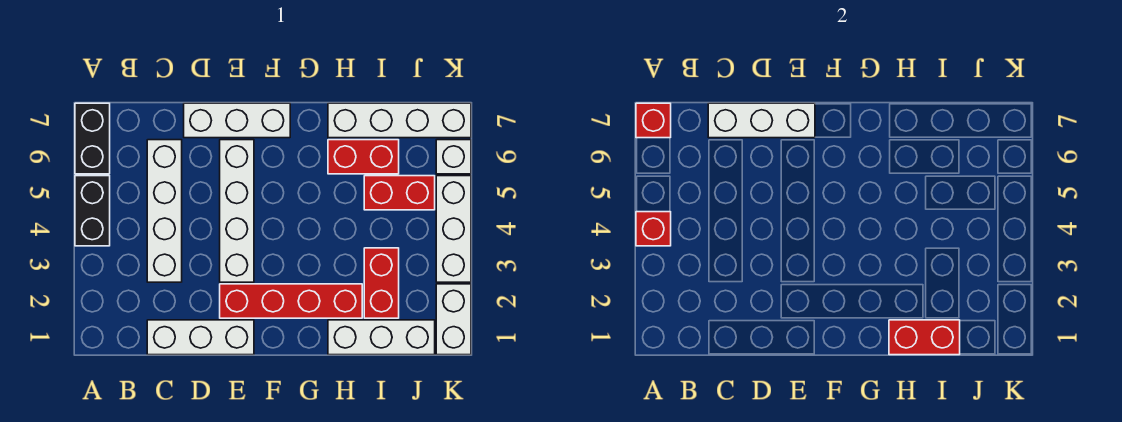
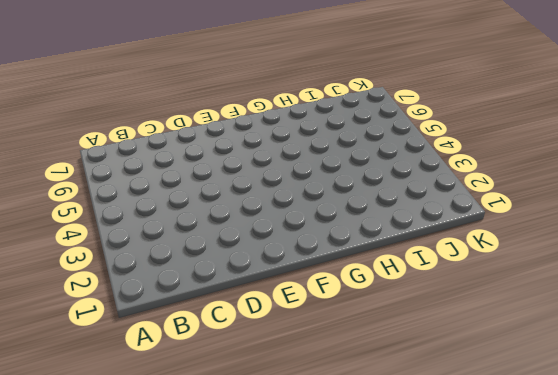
none -> black brick A4:A5 level 1
none -> black brick A6:A7 level 1
none -> white brick C1:E1 level 1

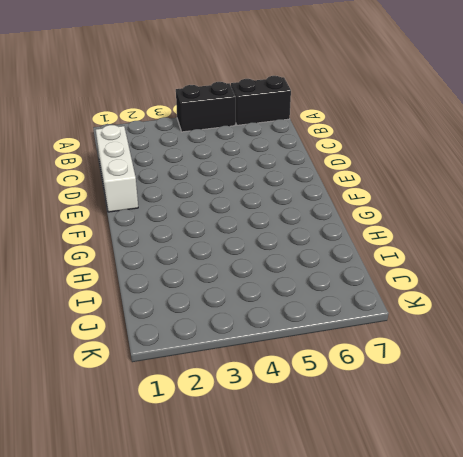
none -> white brick C3:C6 level 1
none -> white brick D7:F7 level 1
none -> red brick E2:H2 level 1

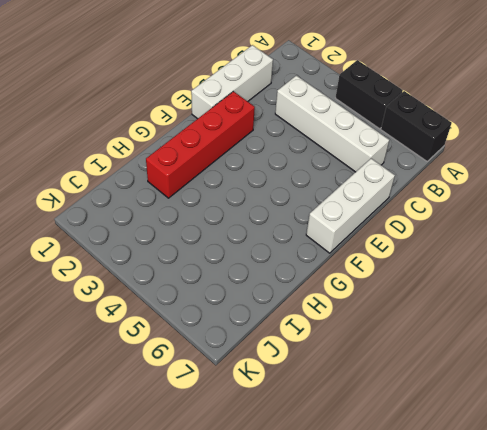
none -> white brick E3:E6 level 1
none -> white brick H1:J1 level 1
none -> red brick H6:I6 level 1

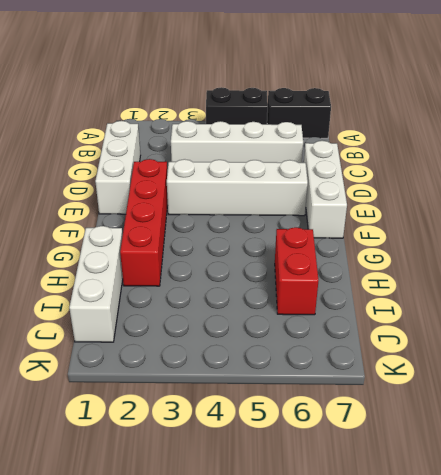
none -> white brick H7:K7 level 1
none -> red brick I2:I3 level 1
none -> red brick I5:J5 level 1

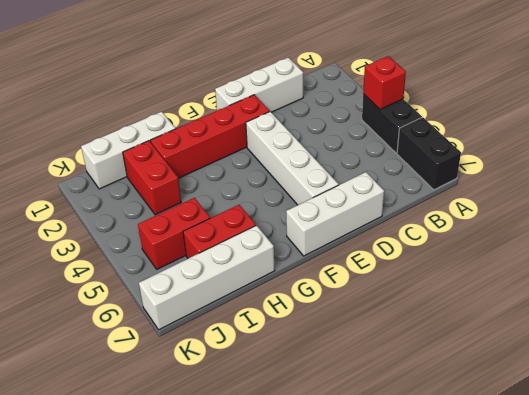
none -> white brick C3:C6 level 1
none -> white brick K1:K2 level 1
none -> white brick K3:K5 level 1

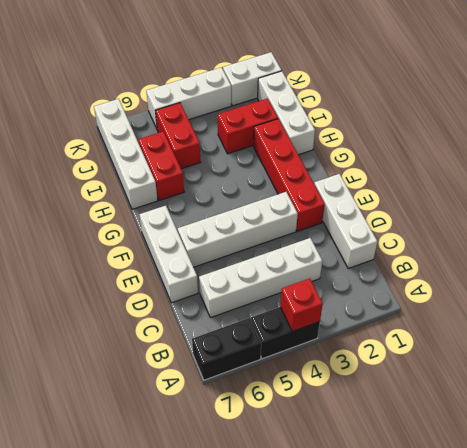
none -> white brick K6 level 1
none -> red brick A7 level 2
none -> white brick C7:E7 level 2

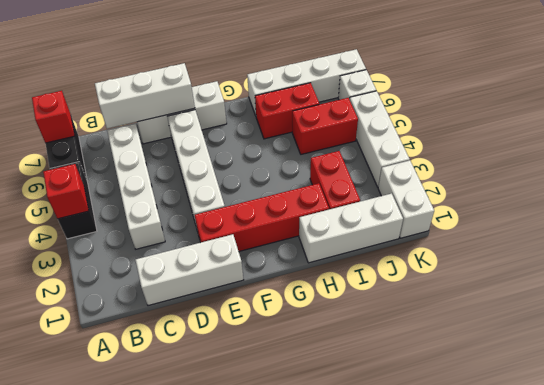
none -> red brick H1:I1 level 2

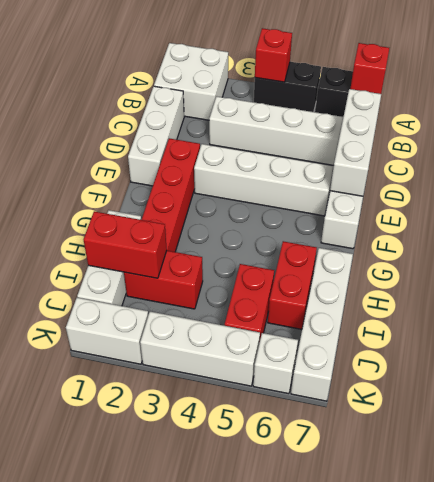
white brick A1:B2 level 1 -> none
red brick I1:I2 level 2 -> red brick H1:I1 level 2

